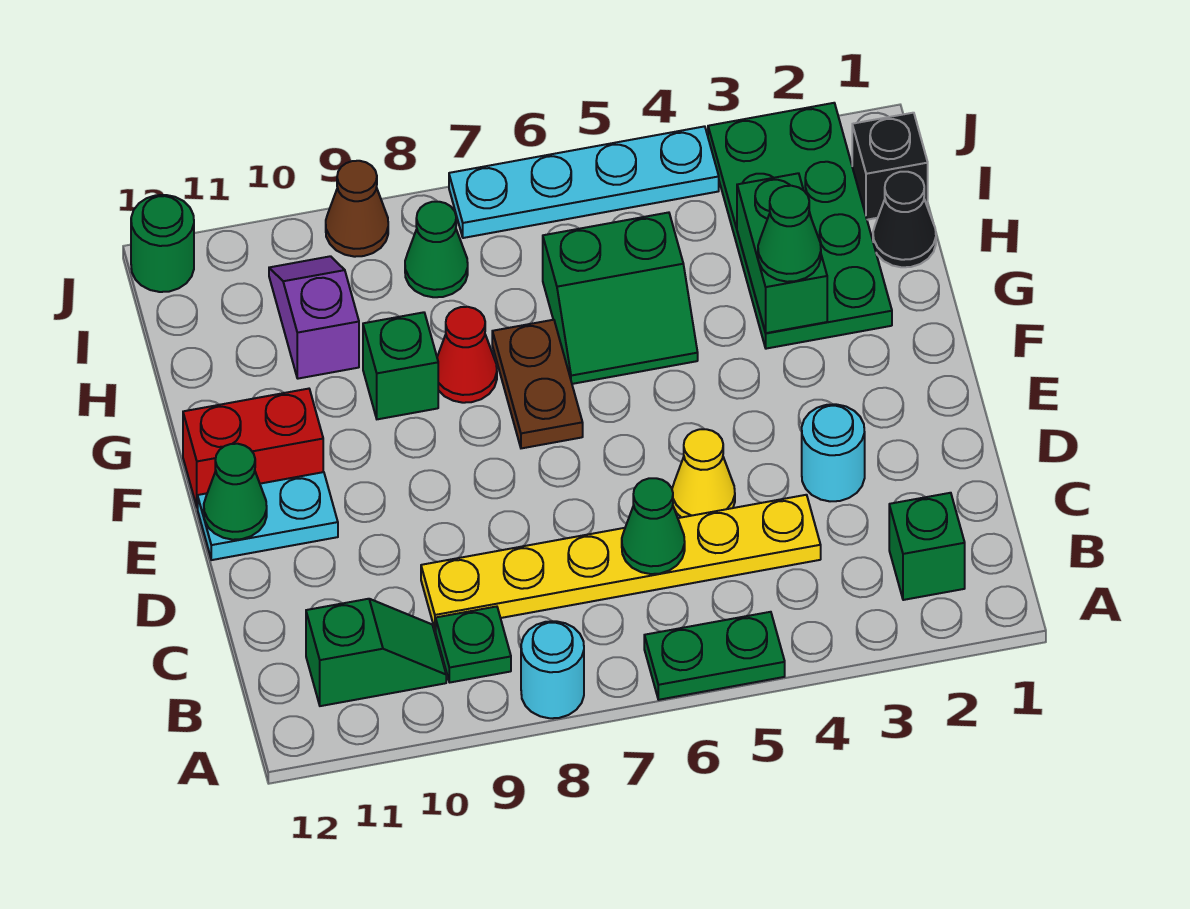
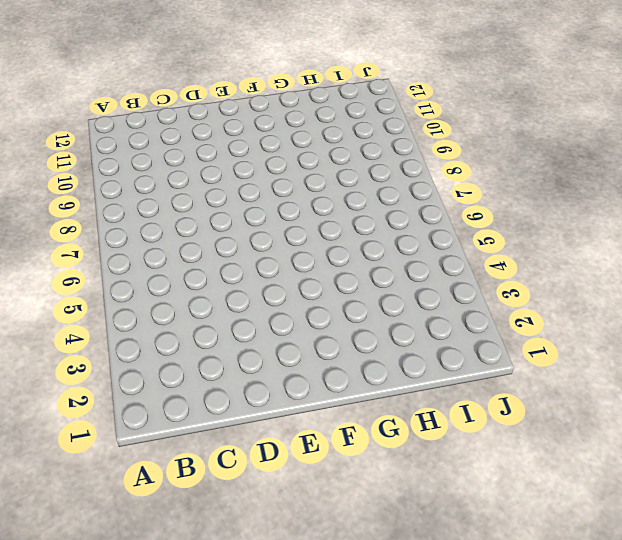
none -> green plate A5:A6 level 1
none -> cyan round brick A8 level 1
none -> green brick B2 level 1

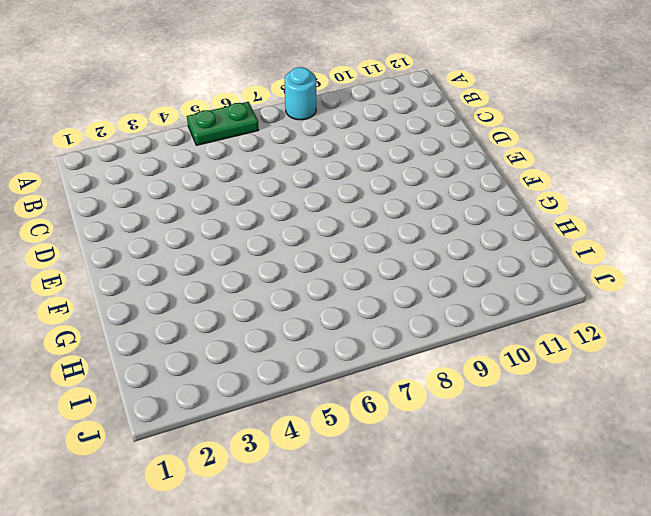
none -> green brick B2 level 1
none -> green plate B9 level 1
none -> green slope B10:B11 level 1 top 11

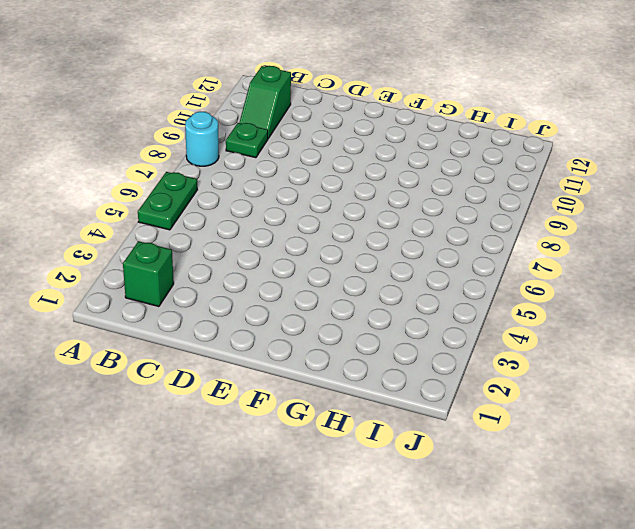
none -> yellow plate C4:C9 level 1
none -> cyan round brick D3 level 1
none -> yellow cone D5 level 1

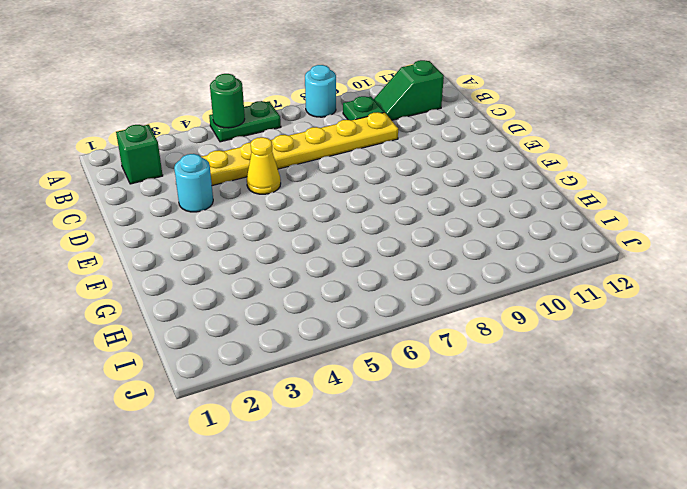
green round brick A5 level 2 -> green round brick J12 level 1
none -> cyan plate E11:E12 level 1
none -> brown plate F7:G7 level 1
none -> red brick F11:F12 level 1

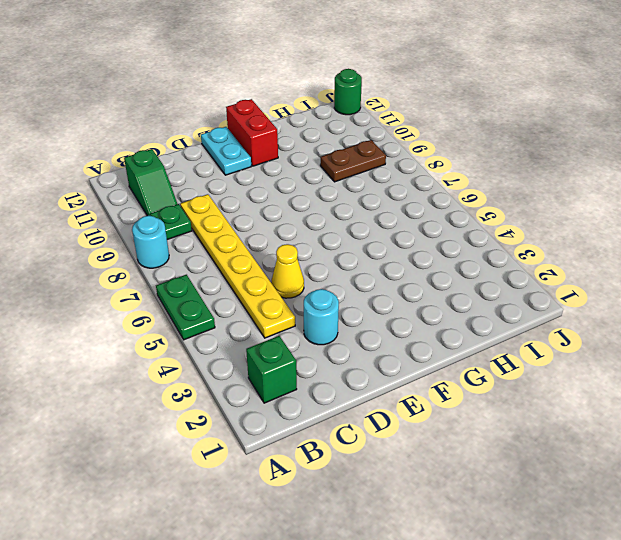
brown plate H9:I9 level 1 -> brown plate F7:G7 level 1
none -> green plate G2:J3 level 1
none -> green slope G5:H6 level 1 top H
none -> red cone G8 level 1

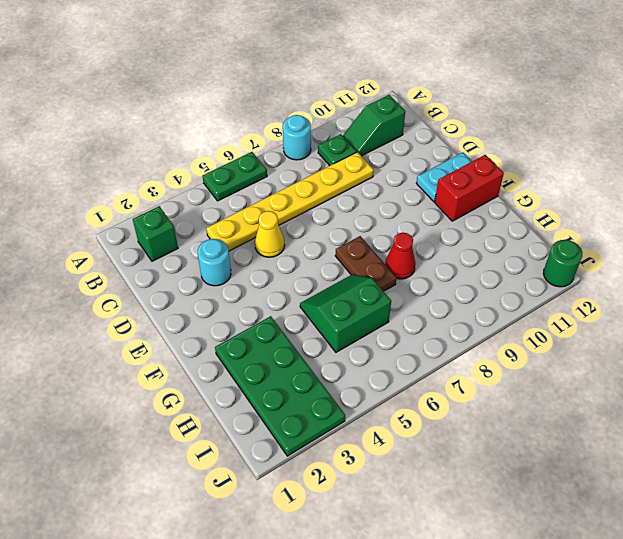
none -> green brick G9 level 1
none -> black cone H1 level 1
none -> purple slope H10:I10 level 1 top H

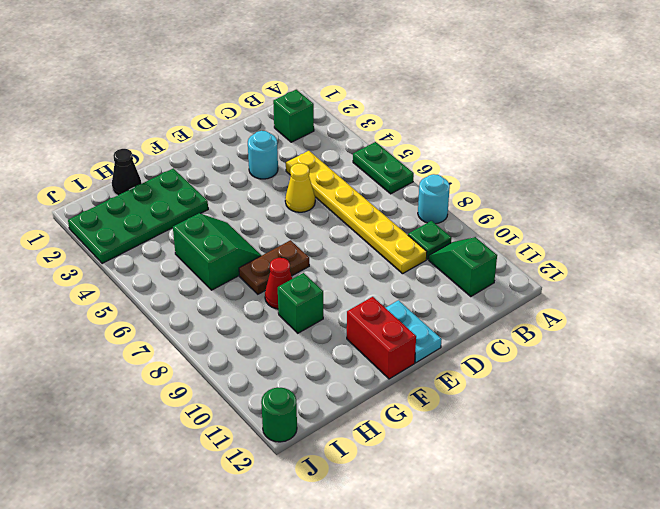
none -> purple slope H10:I10 level 1 top H
none -> black brick I1 level 1
none -> green cone I8 level 1

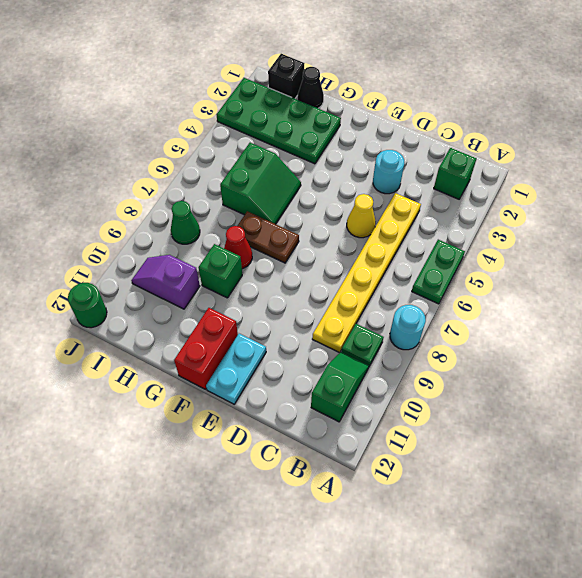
none -> cyan plate J4:J7 level 1
none -> brown cone J9 level 1
none -> green cone C6 level 2

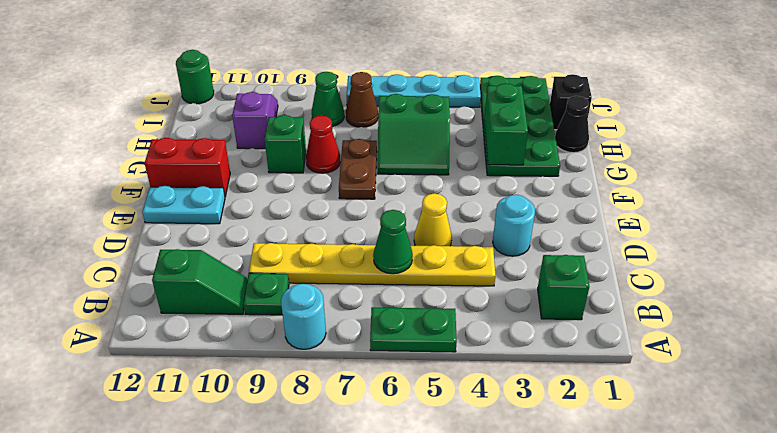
brown cone I7 level 1 -> brown cone J9 level 1
none -> green cone E12 level 2
none -> green cone G3 level 3

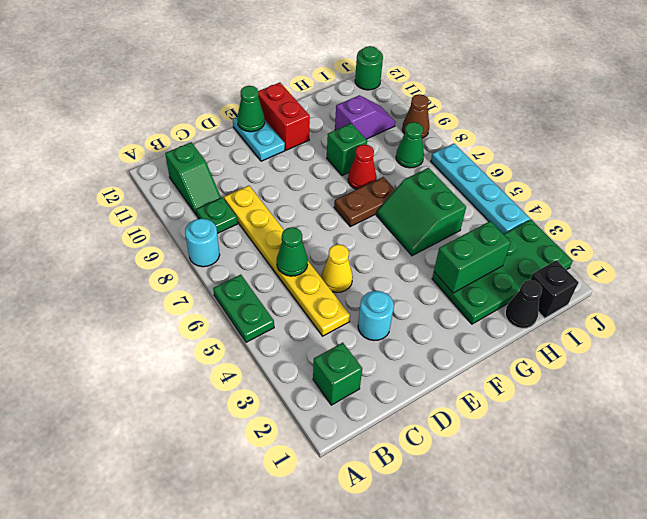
none -> green cone G3 level 3

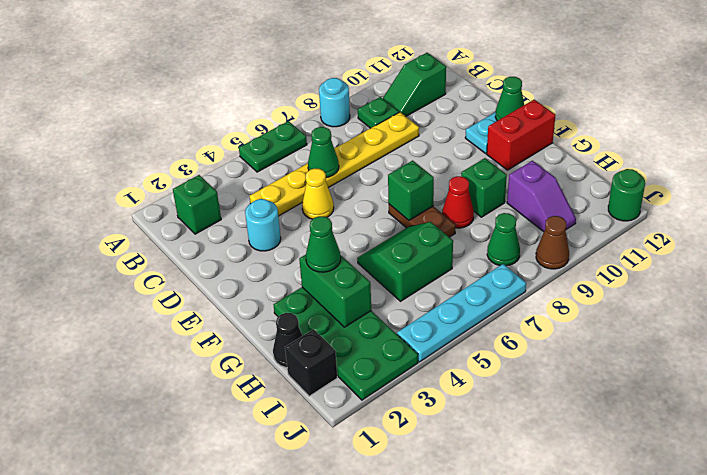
green brick F7 level 2 -> none

